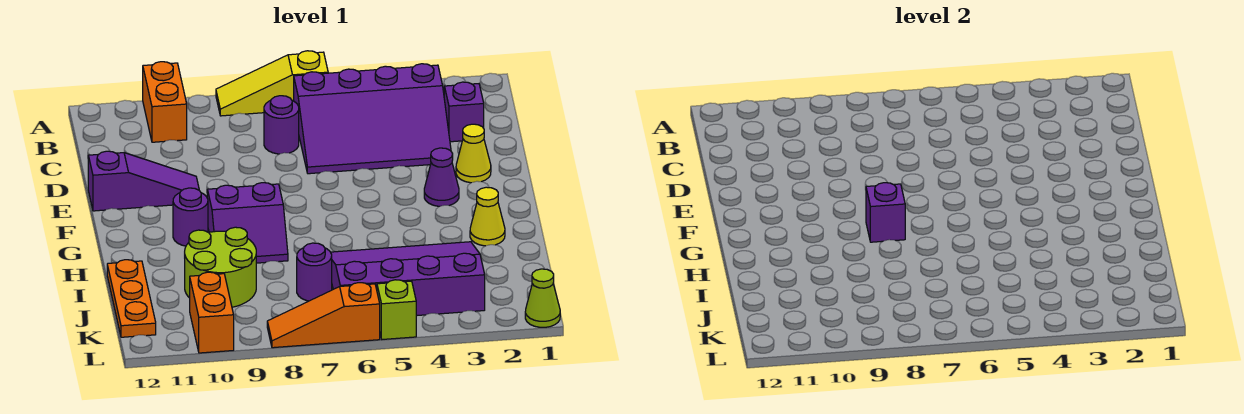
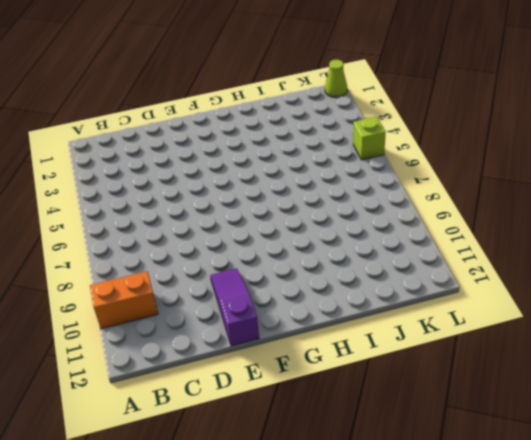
none -> yellow slope A6:A8 level 1 top 6
none -> purple slope B3:D6 level 1 top B
none -> purple brick C2 level 1

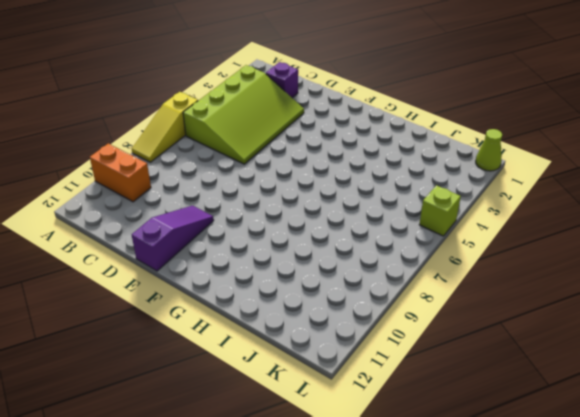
lime slope B3:D6 level 1 top B -> purple slope B3:D6 level 1 top B
none -> purple round brick C7 level 1
none -> yellow cone E2 level 1
none -> purple cone F3 level 1

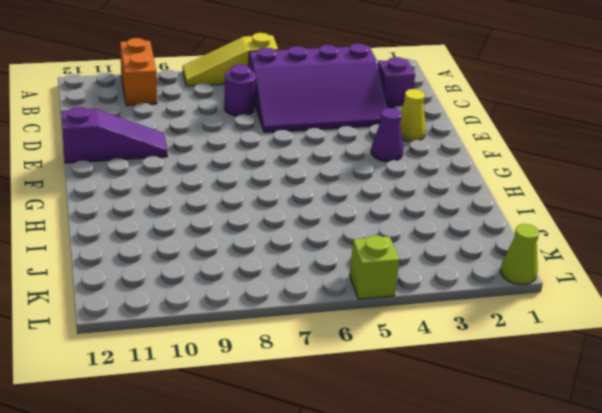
none -> purple slope G8:H9 level 1 top G
none -> purple round brick G10 level 1
none -> yellow cone H2 level 1

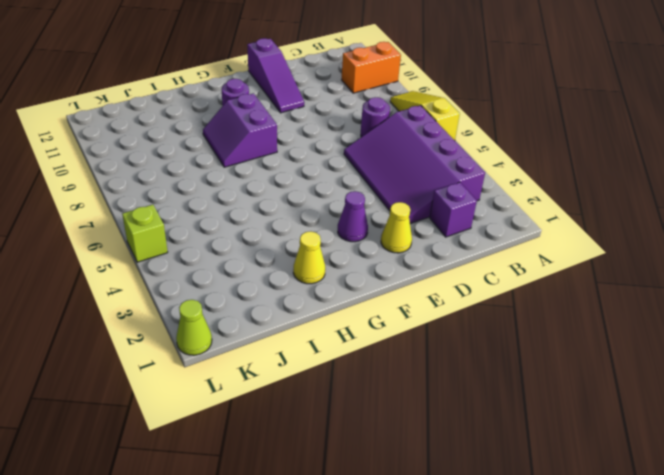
none -> purple slope I3:K6 level 1 top K
none -> lime round brick I9:J10 level 1
none -> orange plate I12:K12 level 1

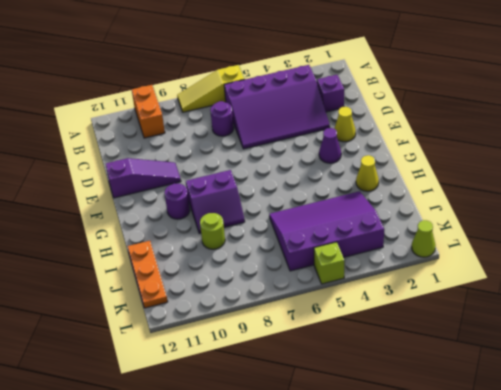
lime round brick I9 level 1 -> lime round brick I9:J10 level 1
none -> purple round brick J7 level 1
none -> orange brick K10:L10 level 1
none -> orange slope L6:L8 level 1 top 6

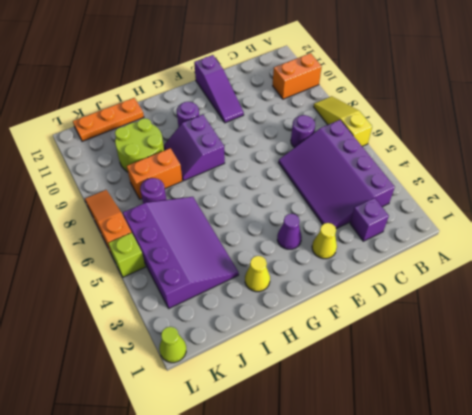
orange brick I8:J8 level 1 -> orange brick K10:L10 level 1
none -> purple brick G8 level 2

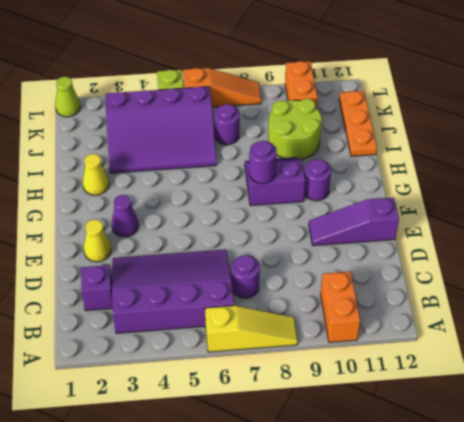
purple round brick G8 level 2 -> purple brick G8 level 2

